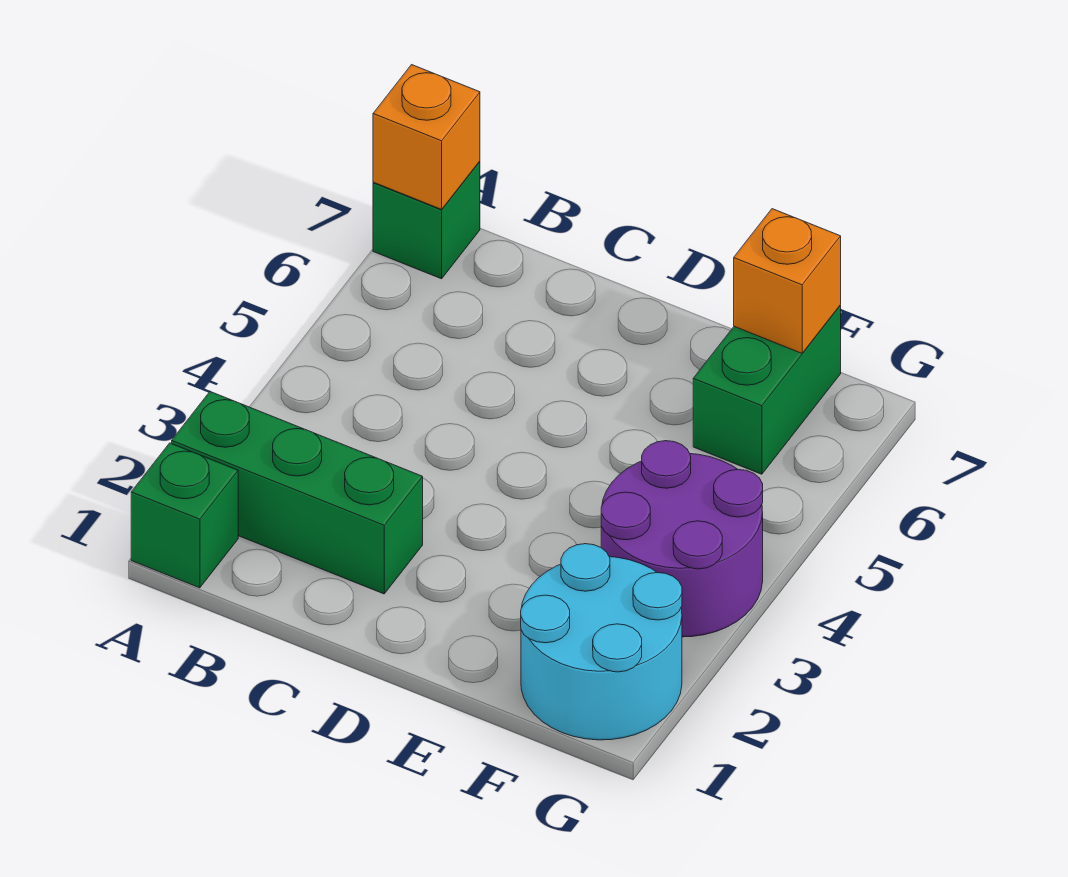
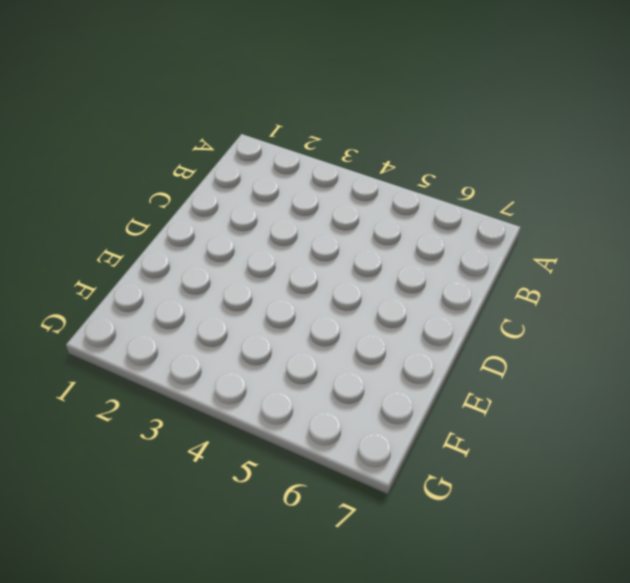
none -> green brick A1 level 1
none -> green brick A2:C2 level 1

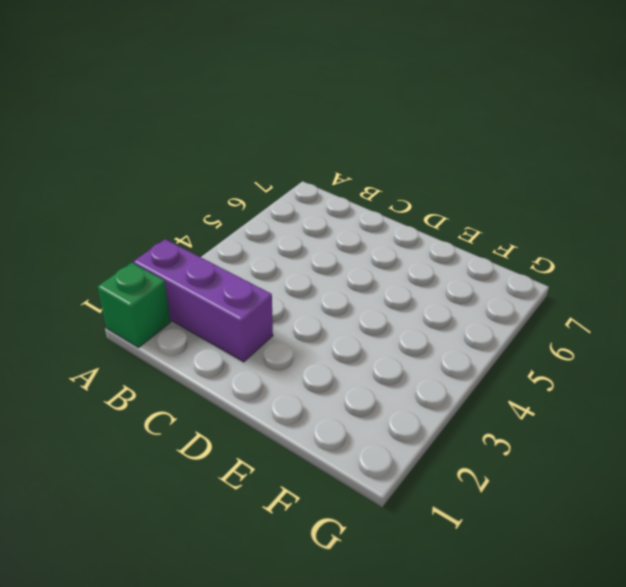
purple brick A2:C2 level 1 -> green brick A2:C2 level 1
none -> green brick A7 level 1
none -> cyan round brick F1:G2 level 1

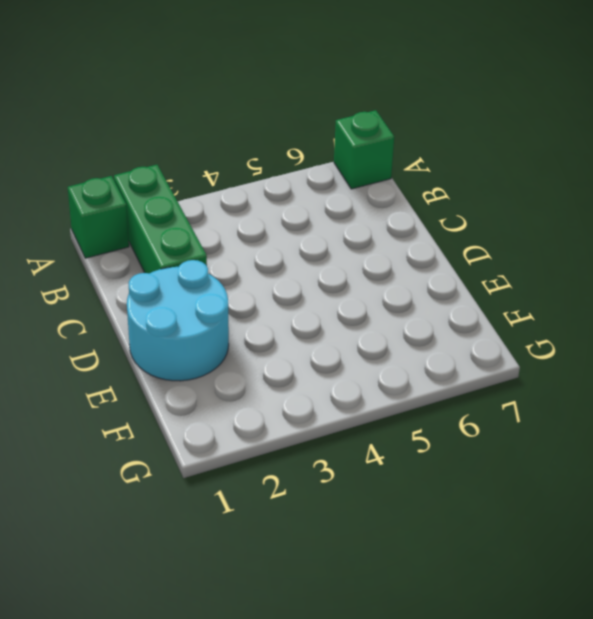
cyan round brick D1:E2 level 1 -> cyan round brick F1:G2 level 1
none -> purple round brick F3:G4 level 1
none -> green brick F6:F7 level 1

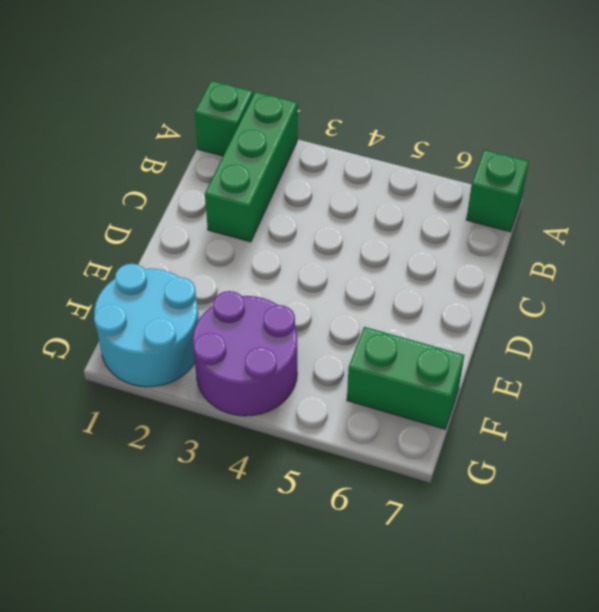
none -> orange brick A7 level 2
none -> orange brick F7 level 2

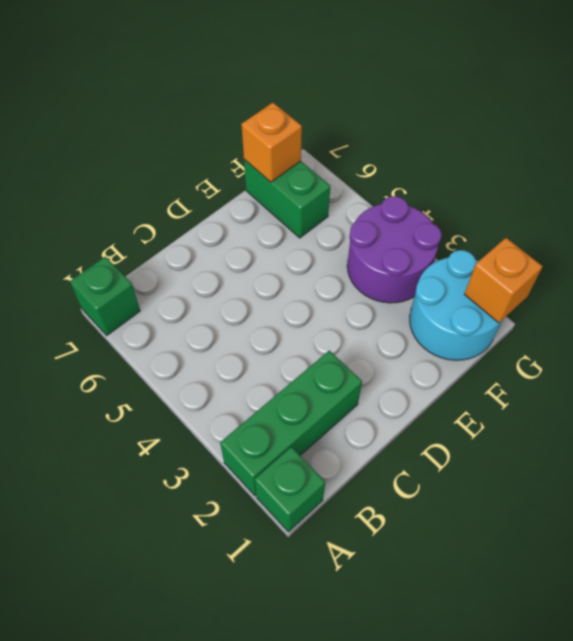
orange brick G1 level 2 -> orange brick A7 level 2

